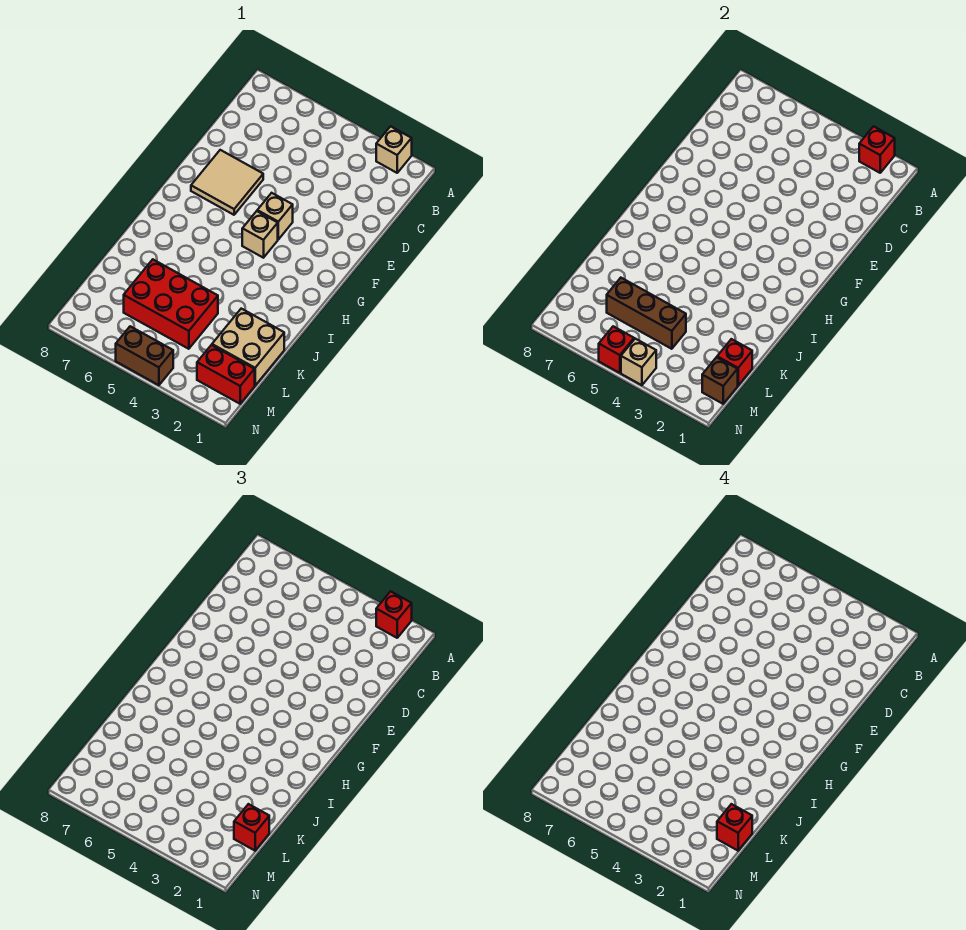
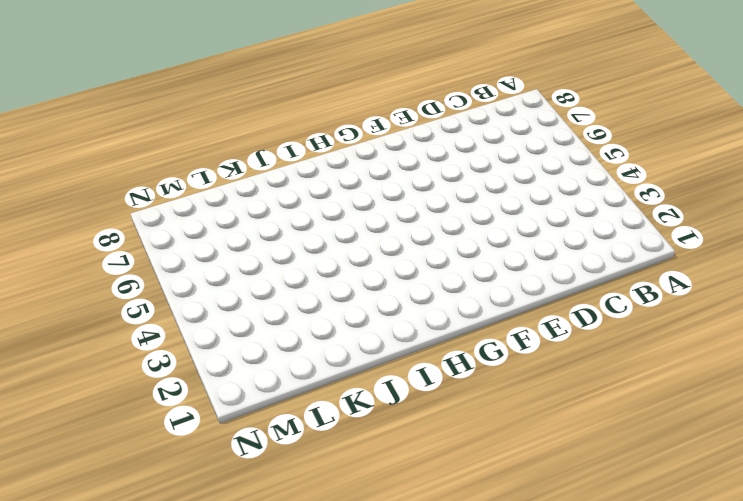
none -> tan brick A2 level 1
none -> tan tile E6:F7 level 1
none -> tan brick F4 level 1

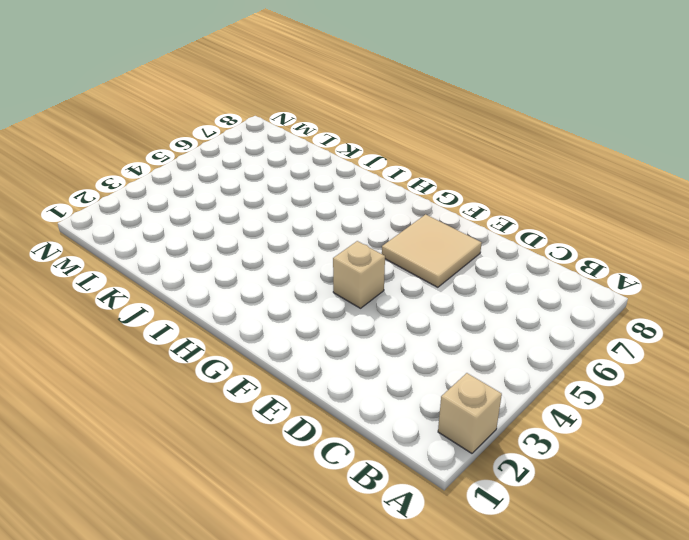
none -> tan brick G4 level 1
none -> tan brick K1:L2 level 1
none -> red brick K4:L6 level 1

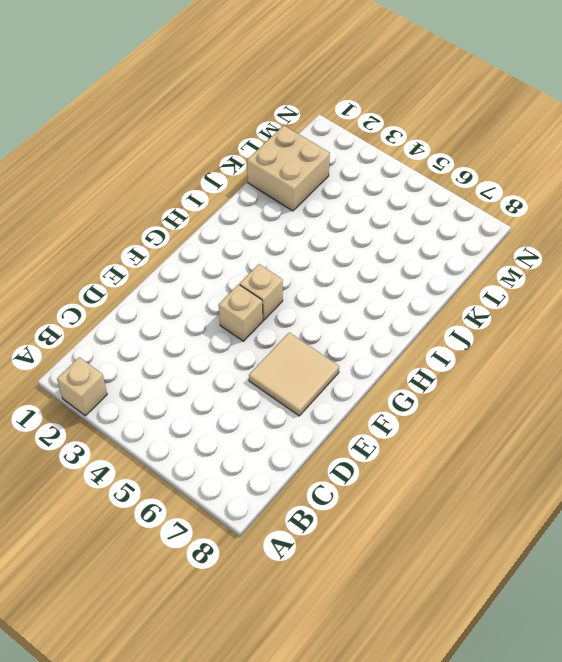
none -> red brick K4:L6 level 1
none -> red brick M1:M2 level 1
none -> brown brick N4:N5 level 1

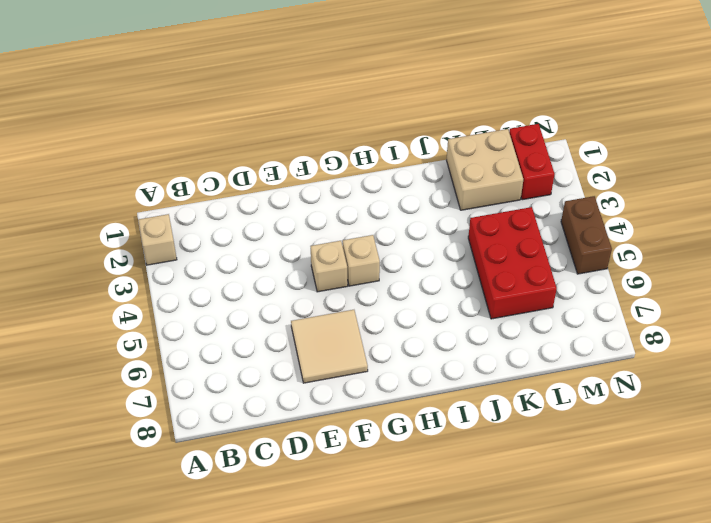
none -> red brick A2 level 2
none -> red brick L1 level 2
none -> brown brick L4:L6 level 2

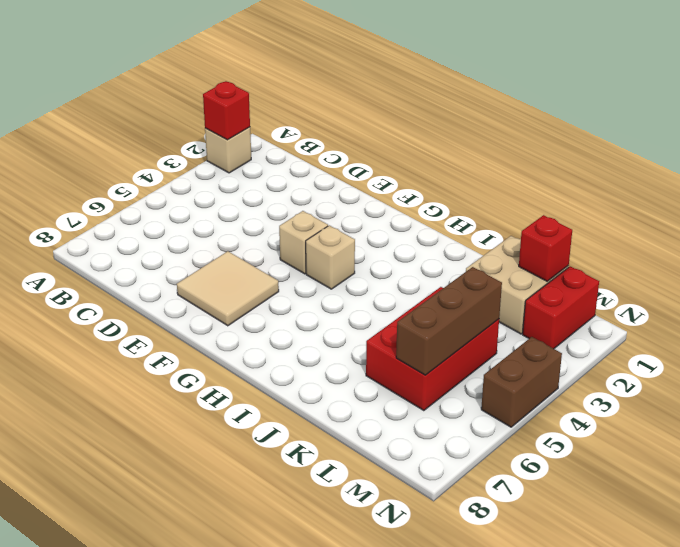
none -> brown brick M1 level 2
none -> tan brick N4 level 2
none -> red brick N5 level 2

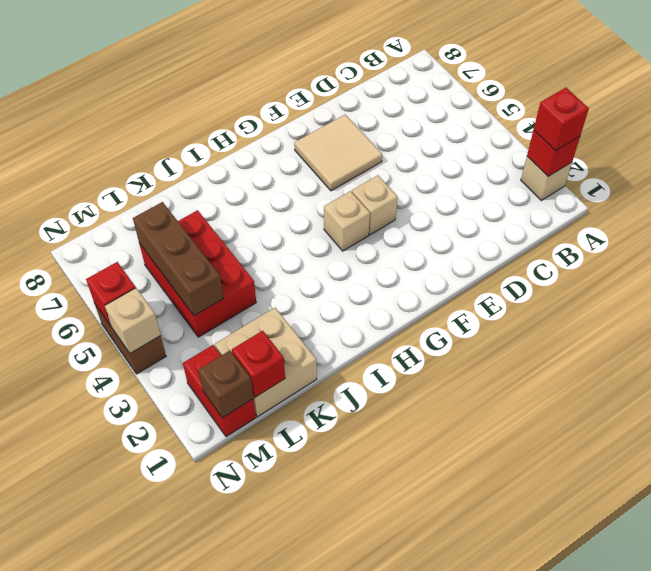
none -> red brick L1 level 3
none -> red brick L1 level 4

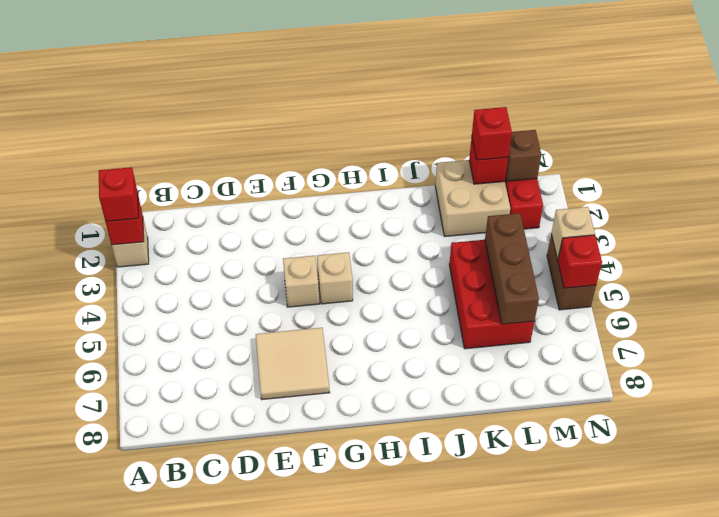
none -> red brick L1 level 4

